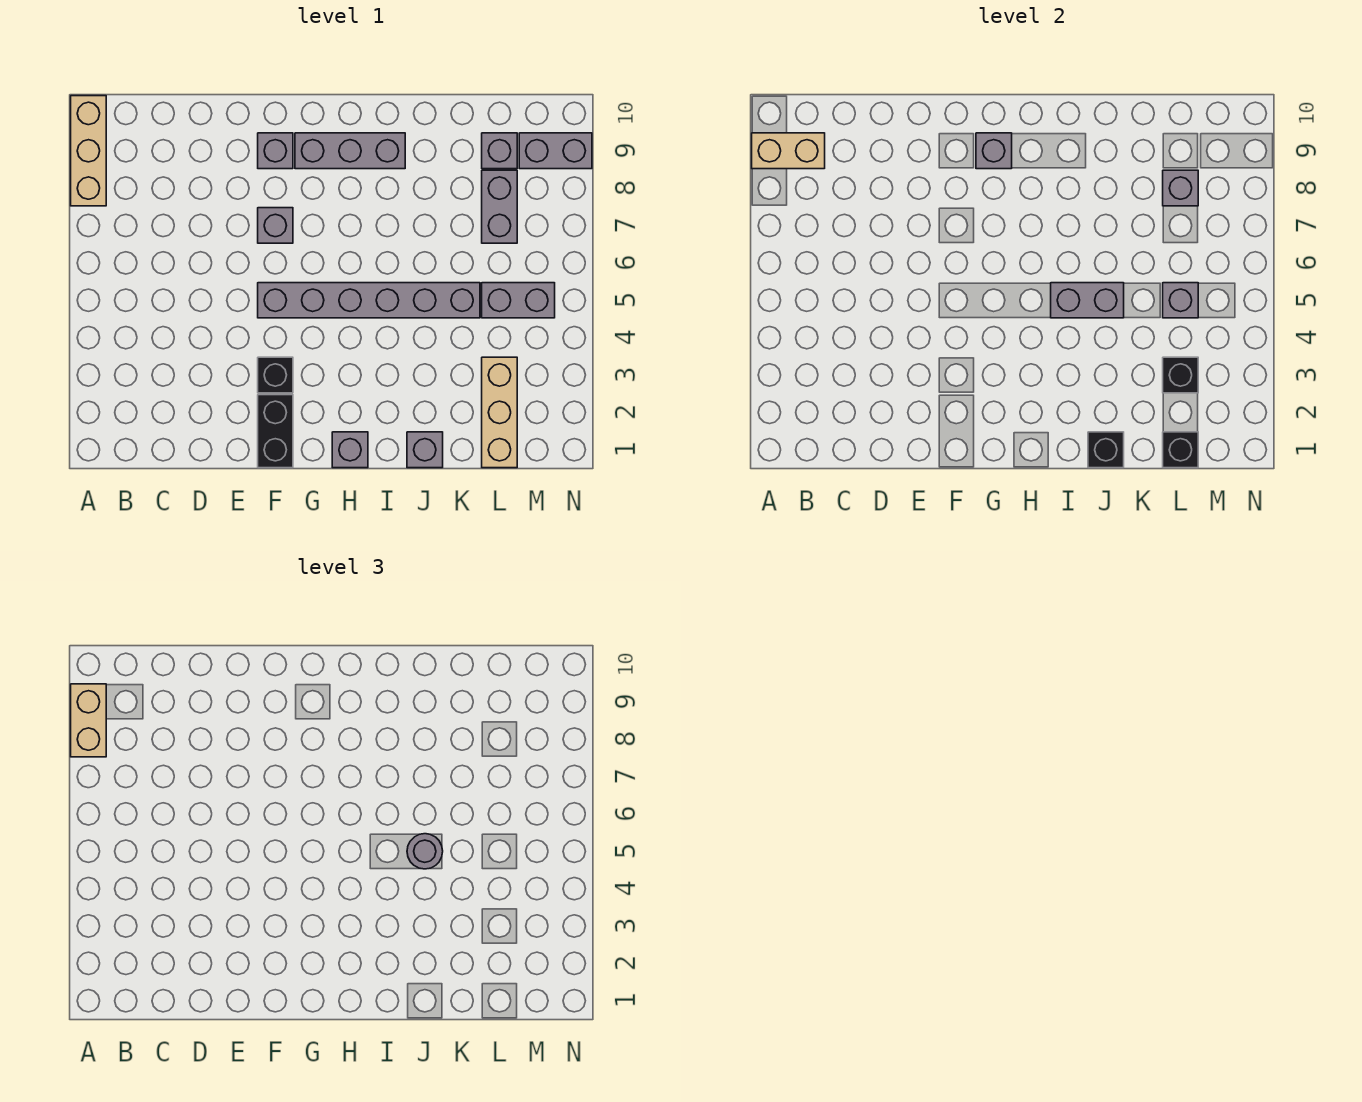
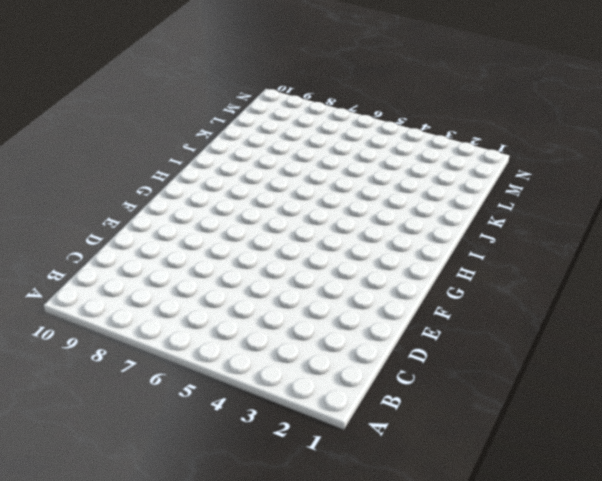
none -> tan brick A8:A10 level 1
none -> black brick F1:F2 level 1
none -> black brick F3 level 1

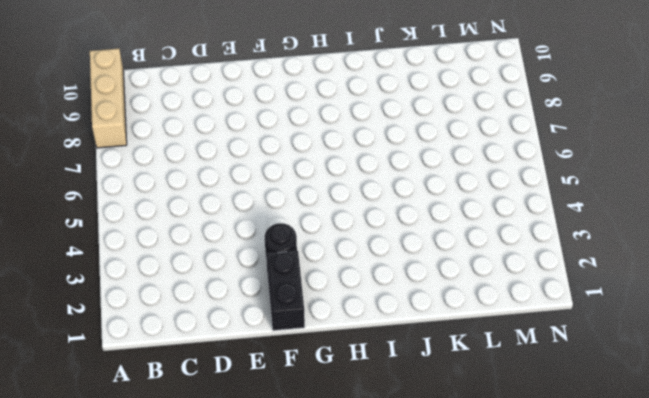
black round brick F3 level 1 -> black brick F3 level 1
none -> grey brick F5:K5 level 1
none -> grey brick F7 level 1
none -> grey brick F9 level 1

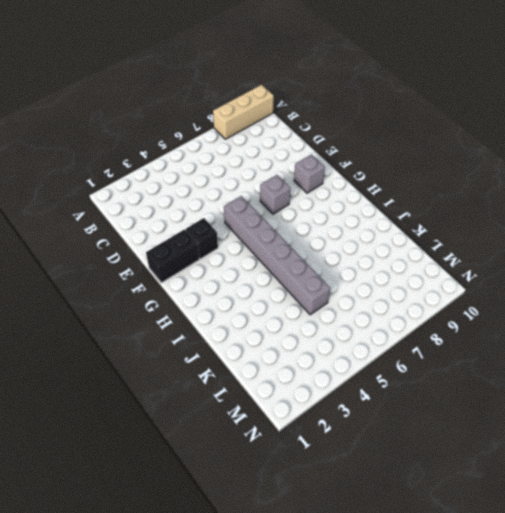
none -> grey brick G9:I9 level 1
none -> grey brick H1 level 1
none -> grey brick J1 level 1

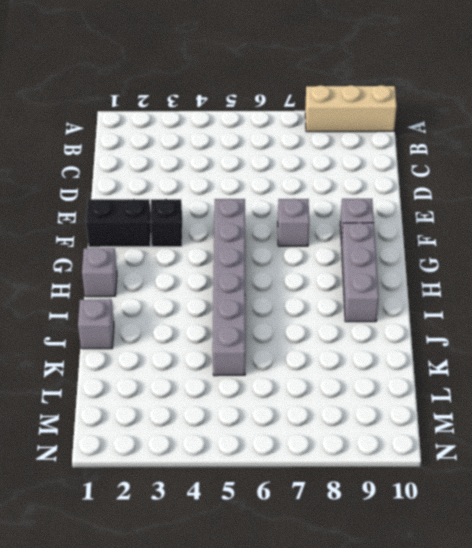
none -> tan brick L1:L3 level 1
none -> grey brick L5:M5 level 1
none -> grey brick L7:L8 level 1

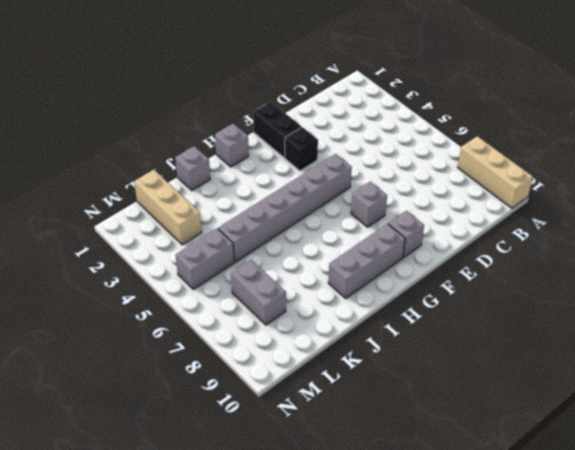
none -> grey brick L9 level 1
none -> grey brick M9:N9 level 1
none -> tan brick A9:B9 level 2

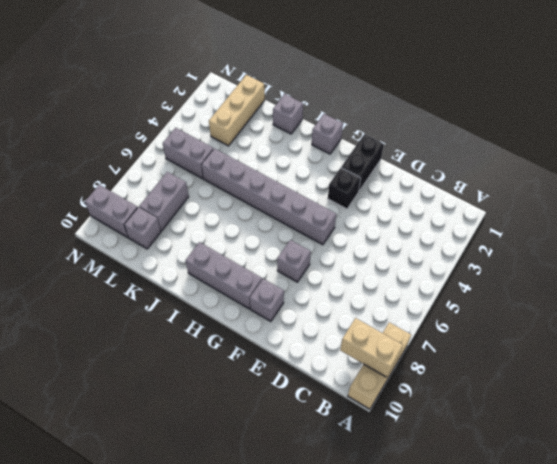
none -> grey brick G9 level 2
none -> grey brick I5:J5 level 2
none -> black brick J1 level 2

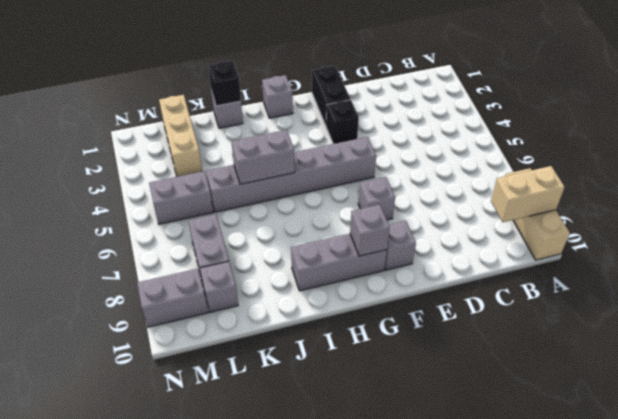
none -> black brick L1 level 2
none -> black brick L3 level 2
none -> grey brick L5 level 2

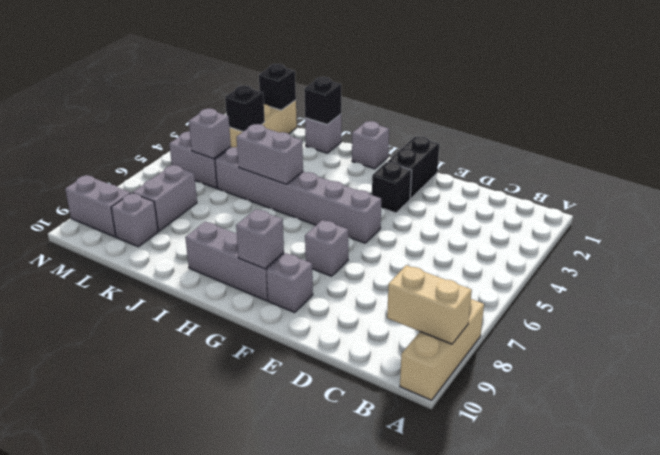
none -> grey brick L8 level 2
none -> tan brick A8:A9 level 3
none -> grey round brick J5 level 3

